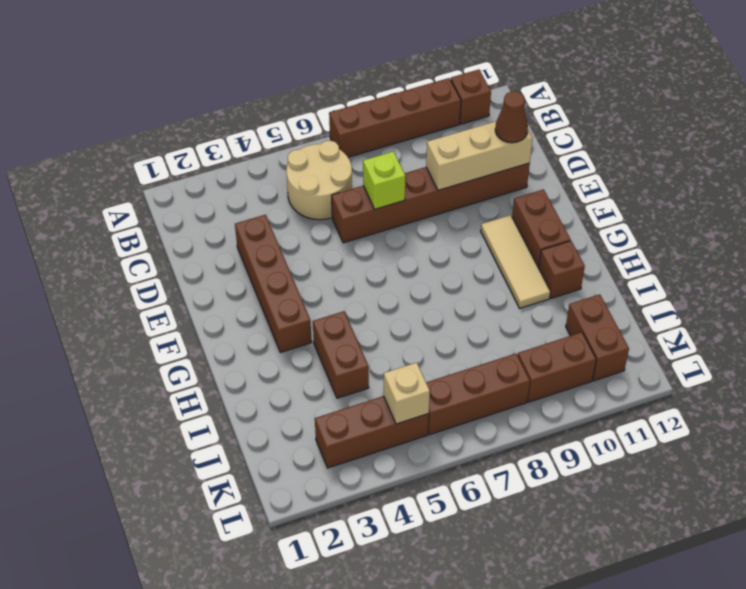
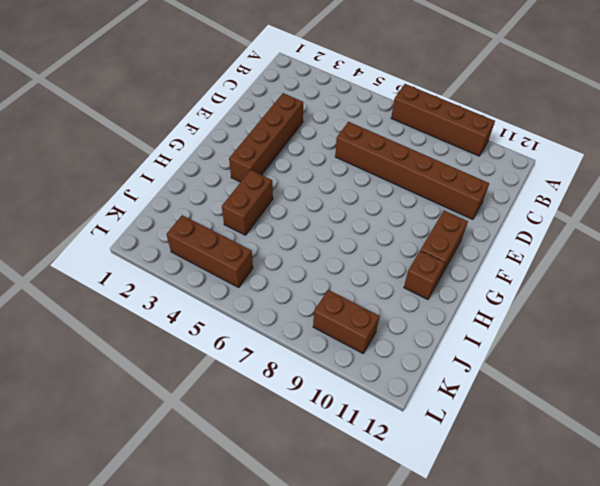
none -> brown brick A11 level 1
none -> tan round brick B5:C6 level 1
none -> tan tile F10:H10 level 1

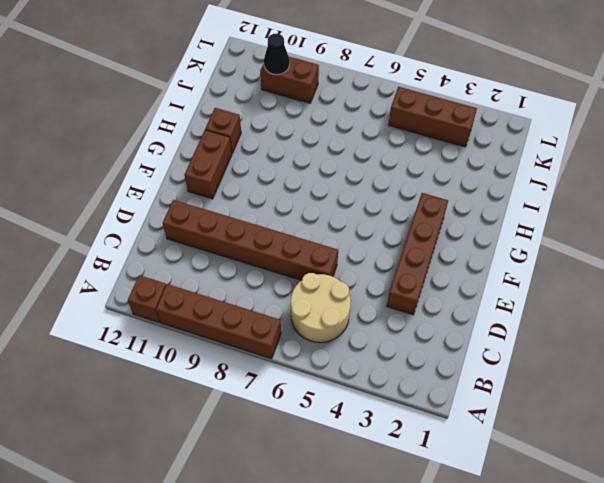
black cone K10 level 2 -> none
none -> tan tile F10:H10 level 1
none -> brown brick H4:I4 level 1
none -> brown brick J11:K11 level 1

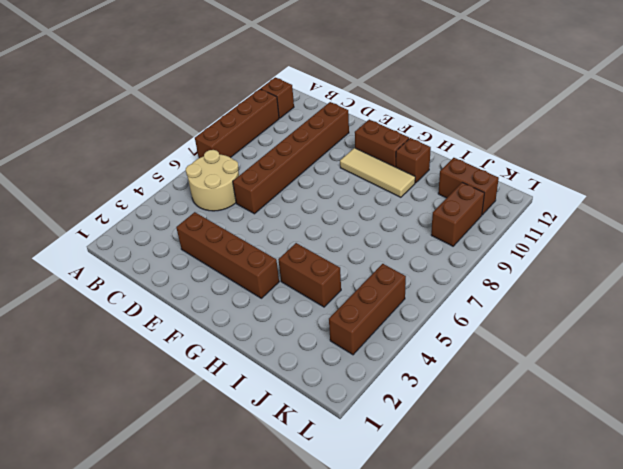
none -> brown brick K6:K8 level 1
none -> lime brick D7 level 2
none -> tan brick D9:D11 level 2

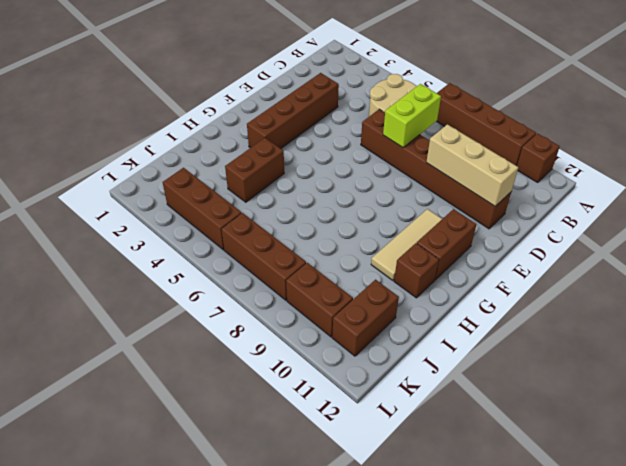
lime brick C7:D7 level 2 -> lime brick D7 level 2
none -> tan brick K5 level 2
none -> brown cone D11 level 3

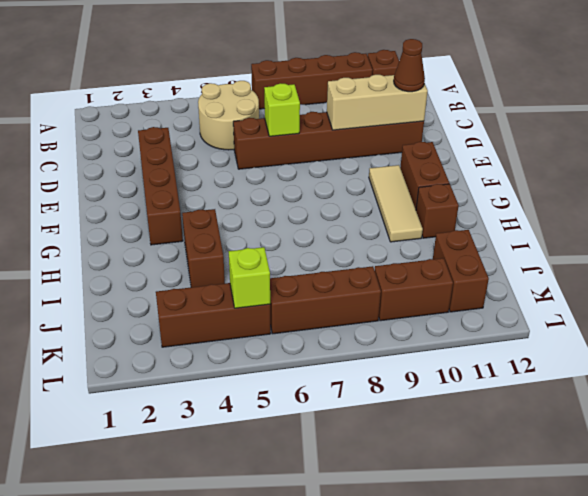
lime brick K5 level 2 -> tan brick K5 level 2

